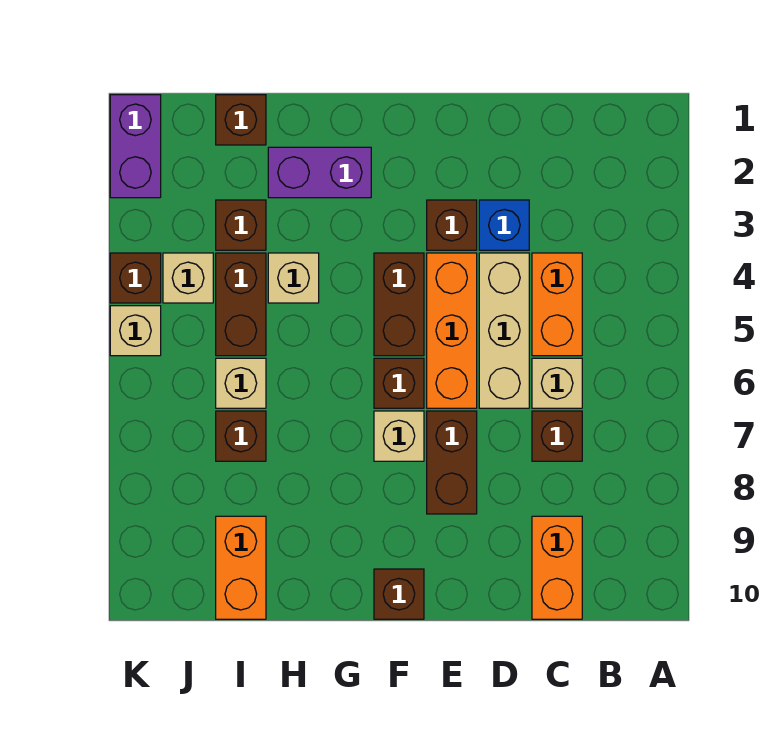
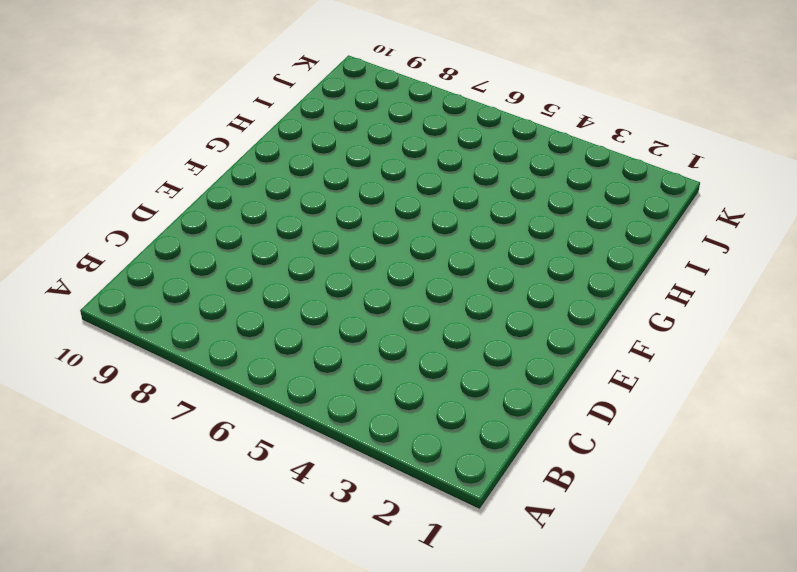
none -> orange brick C4:C5 level 1
none -> tan brick C6 level 1
none -> brown brick C7 level 1

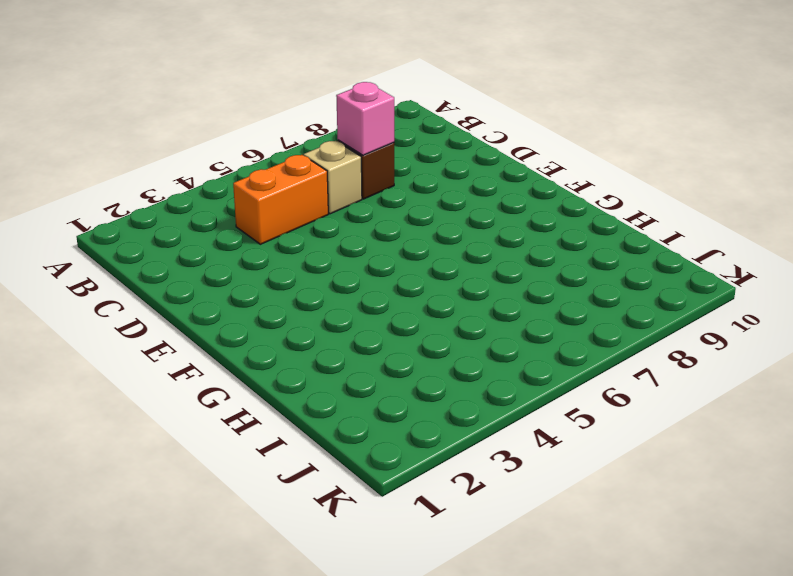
pink brick C7 level 2 -> none
none -> orange brick C9:C10 level 1
none -> blue brick D3 level 1
none -> tan brick D4:D6 level 1

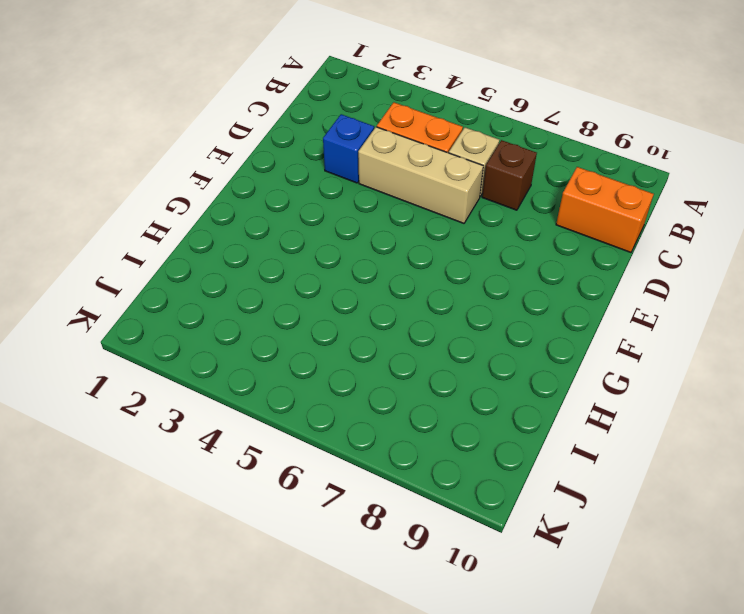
none -> brown brick E3 level 1
none -> orange brick E4:E6 level 1
none -> brown brick E7:E8 level 1

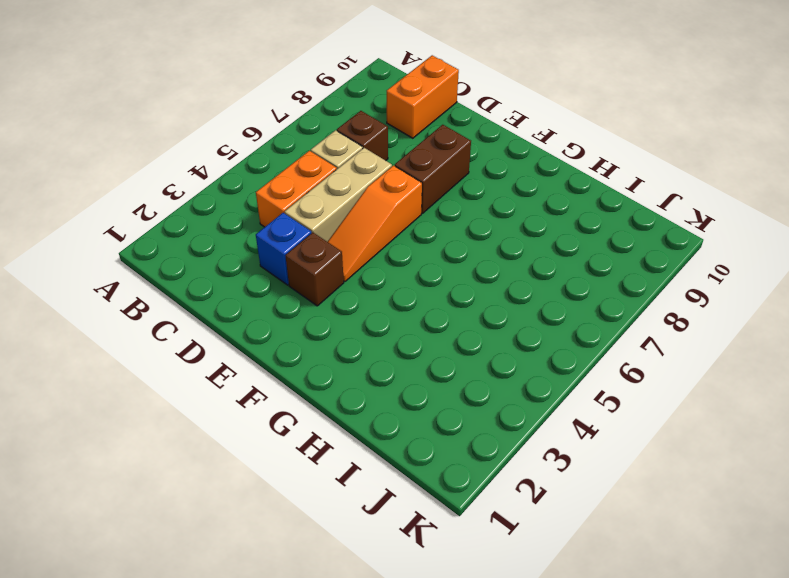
orange slope E4:E6 level 1 top 6 -> orange brick E4:E6 level 1
none -> brown brick F4:F5 level 1
none -> brown brick F6 level 1
none -> tan brick F7 level 1

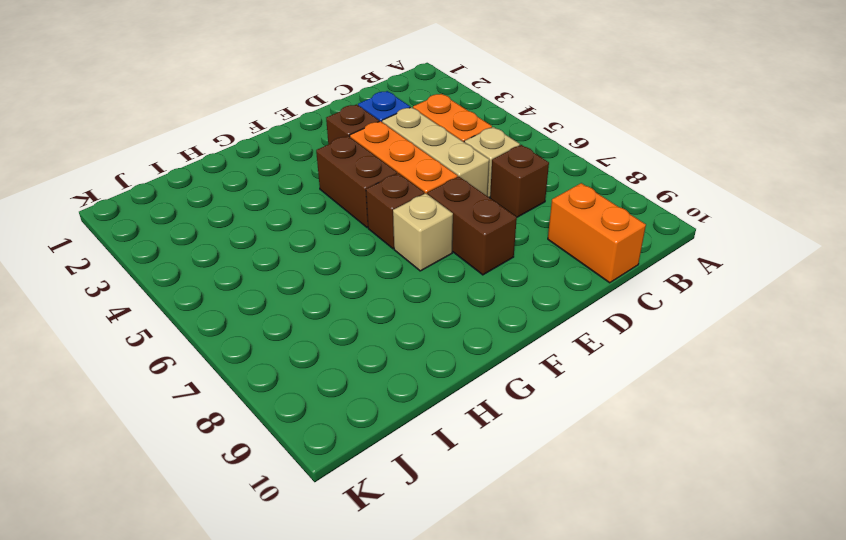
none -> brown brick F10 level 1
none -> purple brick G2:H2 level 1
none -> tan brick H4 level 1

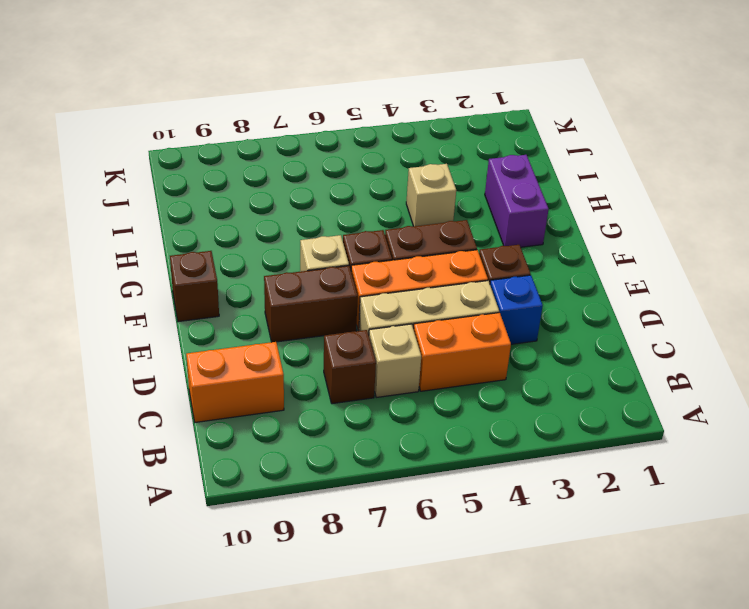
none -> brown brick I1 level 1
none -> brown brick I3 level 1
none -> brown brick I4:I5 level 1

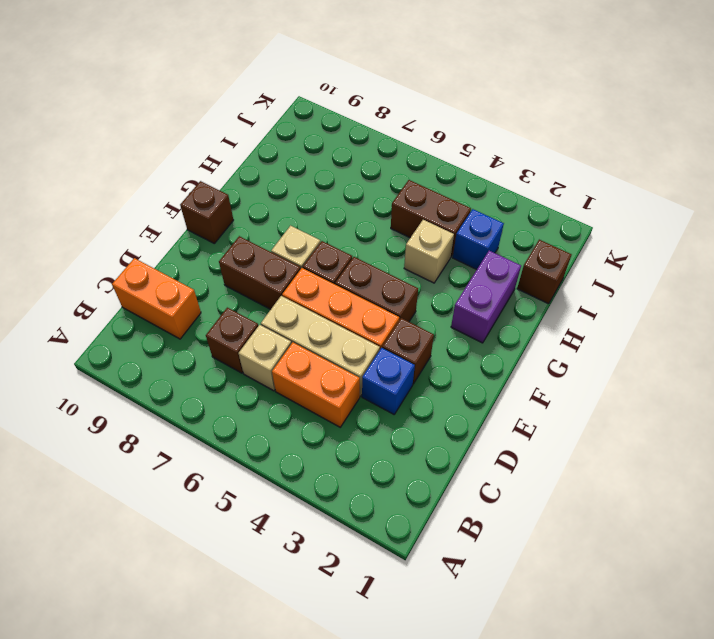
blue brick I3 level 1 -> brown brick I3 level 1
none -> tan brick I6 level 1
none -> brown brick I7 level 1
none -> orange brick I9:I10 level 1

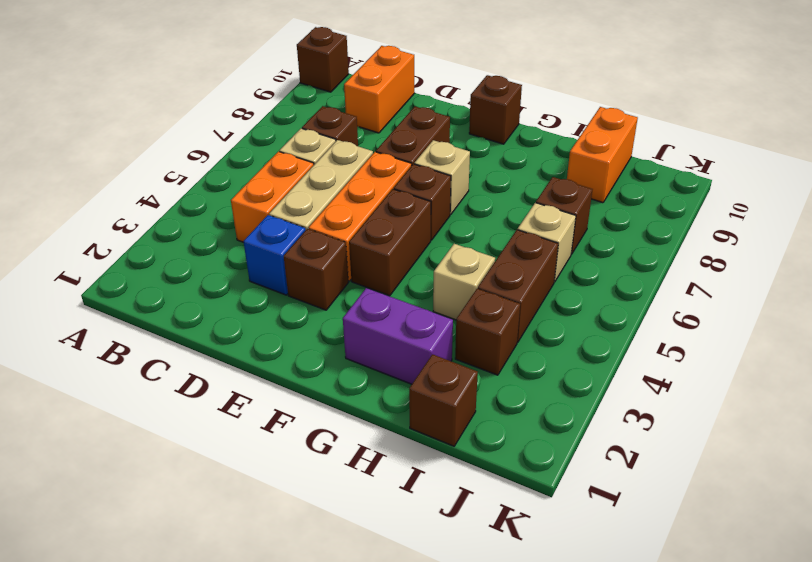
brown brick A10 level 1 -> brown brick K4 level 1
none -> tan brick J4 level 1
none -> purple brick K1:K2 level 1
none -> tan brick K5 level 1

